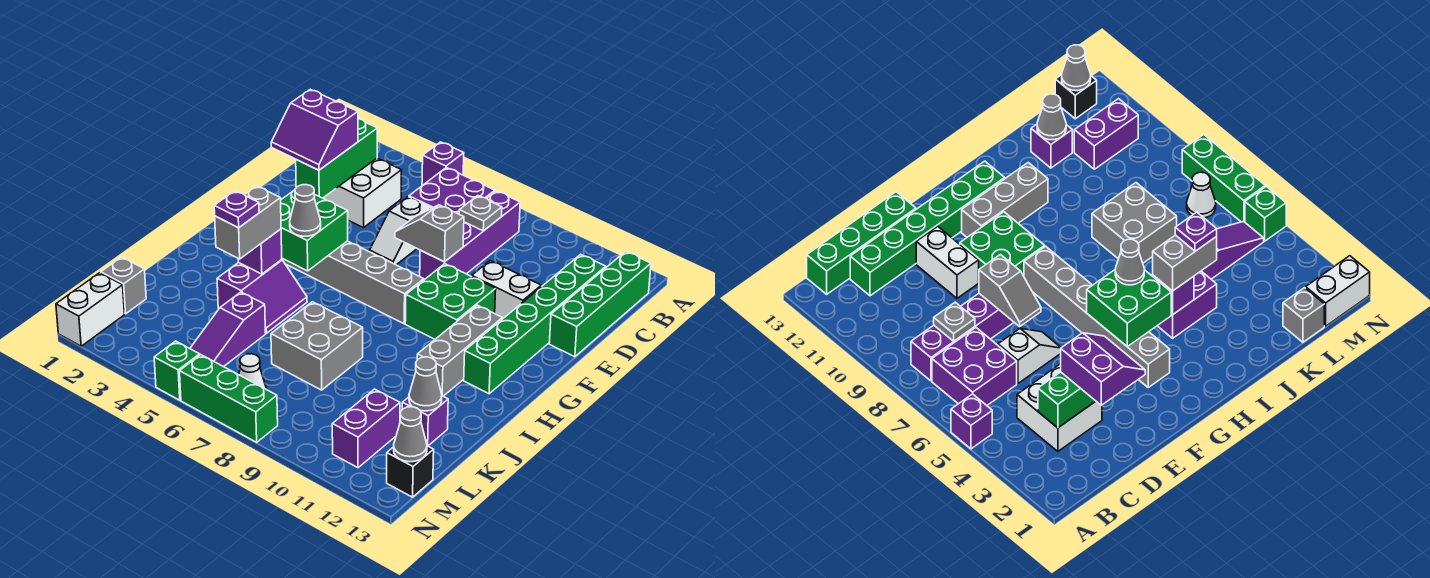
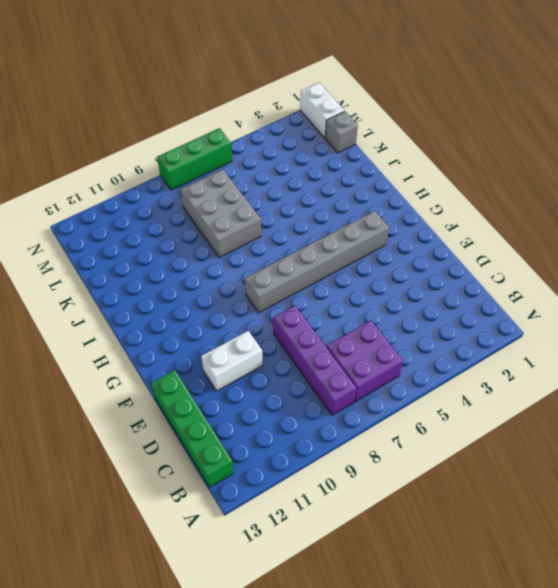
grey brick J7:L8 level 1 -> grey brick J7:K8 level 1
none -> purple brick A5 level 1
none -> white brick C3:D4 level 1
none -> green brick C12:H12 level 1
none -> white slope D6:E6 level 1 top D

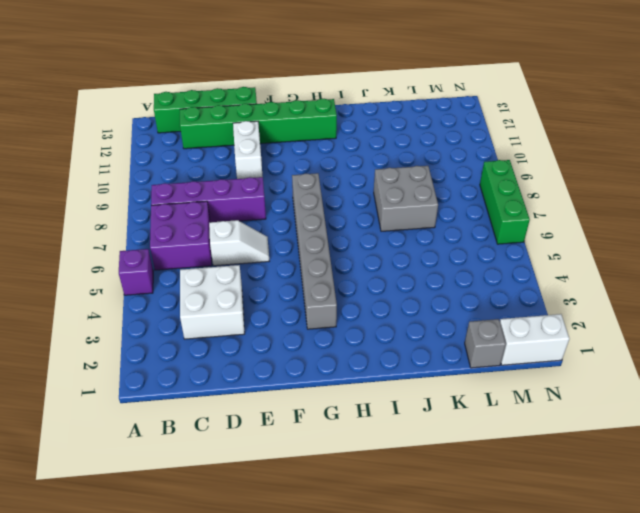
none -> green brick F9:G10 level 1
none -> grey brick G11:I11 level 1
none -> purple slope I4:J5 level 1 top 4
none -> purple slope K5:M5 level 1 top K

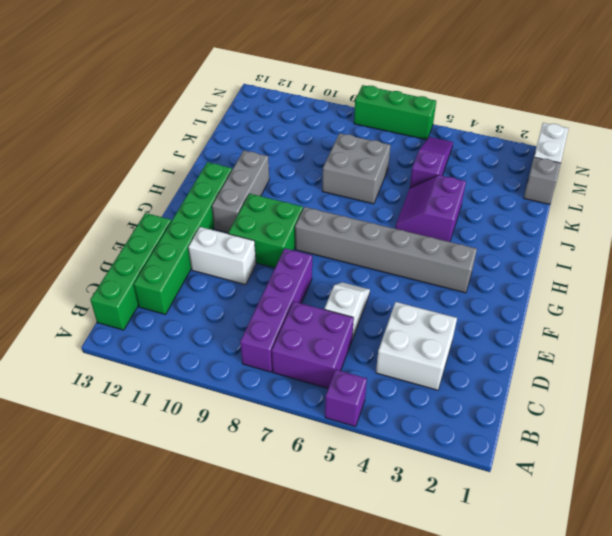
none -> purple brick K12 level 1
none -> purple brick L11:M11 level 1
none -> white cone M7 level 1
none -> black brick M13 level 1

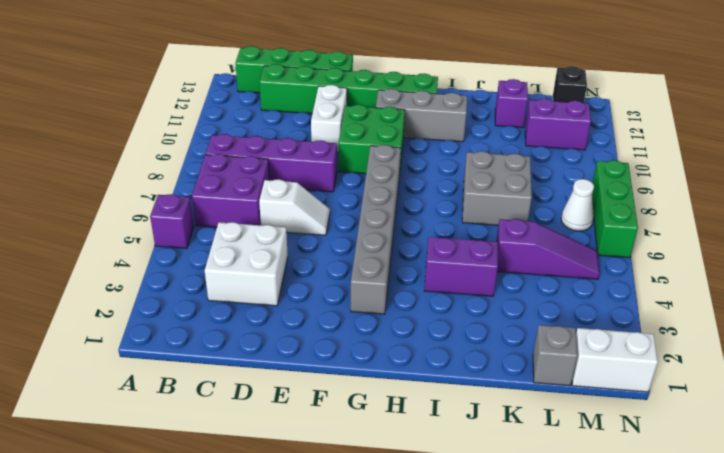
none -> green brick N5 level 1
none -> green brick C3:E3 level 2
none -> grey plate C8 level 2
none -> grey slope E7:E8 level 2 top 8

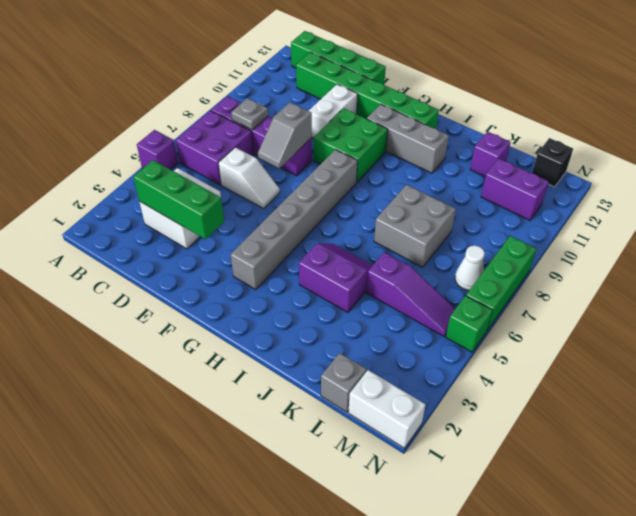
none -> green brick G4:H5 level 2
none -> purple brick I4 level 2
none -> grey cone K12 level 2
none -> grey cone M13 level 2

